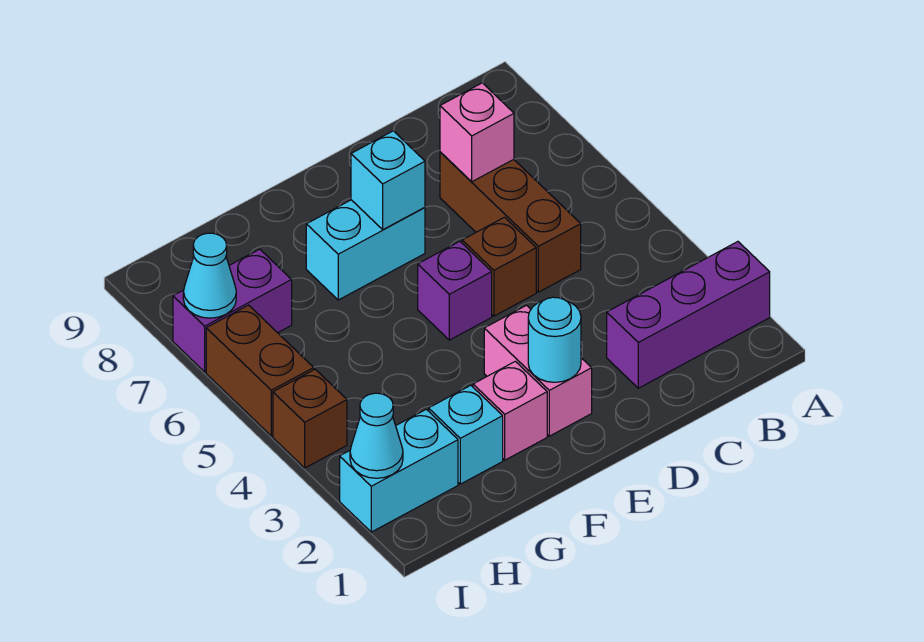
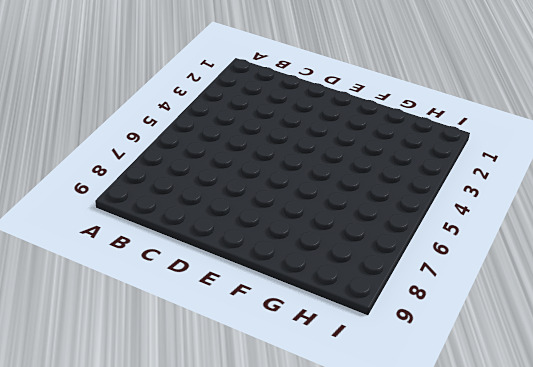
none -> purple brick A2:C2 level 1
none -> brown brick C5:C7 level 1
none -> brown brick D5 level 1

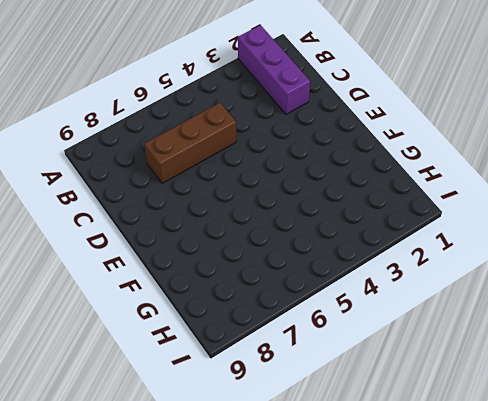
none -> brown brick D5 level 1
none -> pink brick E2:E3 level 1
none -> purple brick E5 level 1

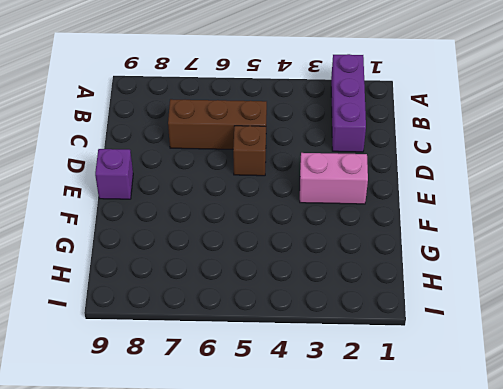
purple brick E9 level 1 -> purple brick E5 level 1
none -> cyan brick E7:F7 level 1
none -> pink brick F2 level 1
none -> cyan brick G2 level 1

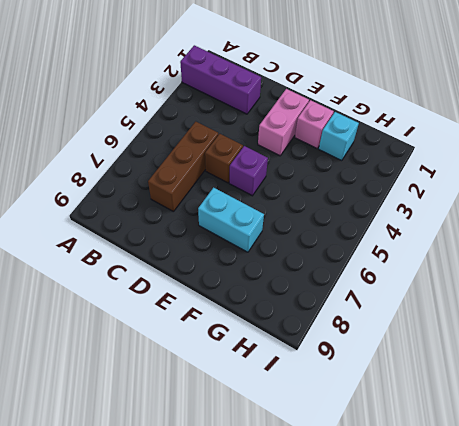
none -> cyan brick H2:I2 level 1
none -> purple brick H7:I7 level 1
none -> brown brick I4 level 1

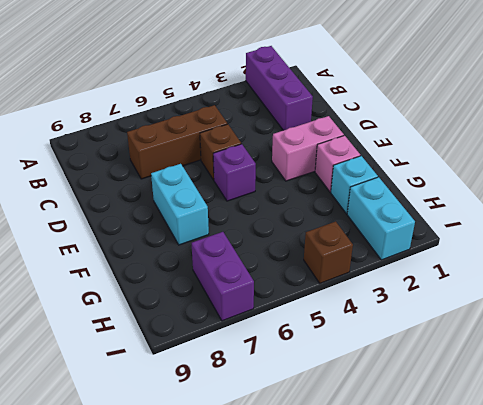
none -> brown brick I5:I6 level 1
none -> pink brick C7 level 2
none -> cyan round brick E2 level 2

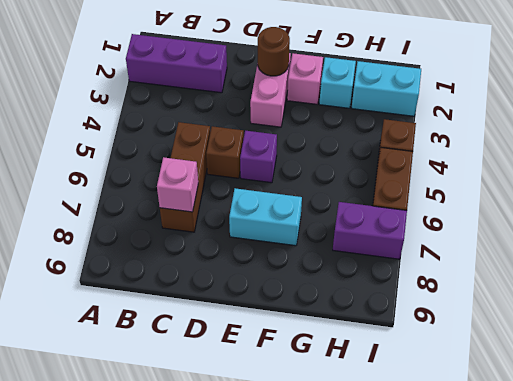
brown round brick E2 level 2 -> cyan round brick E2 level 2
none -> cyan brick E7 level 2
none -> cyan cone I2 level 2
none -> cyan cone I7 level 2

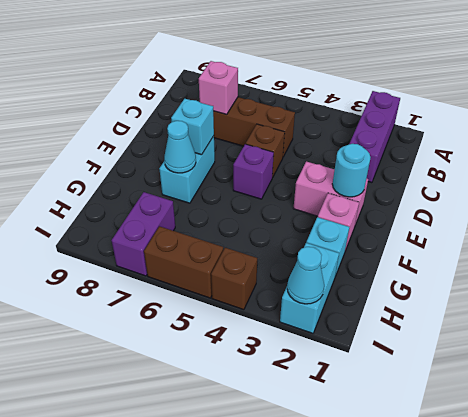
cyan cone F7 level 2 -> cyan cone I7 level 2

